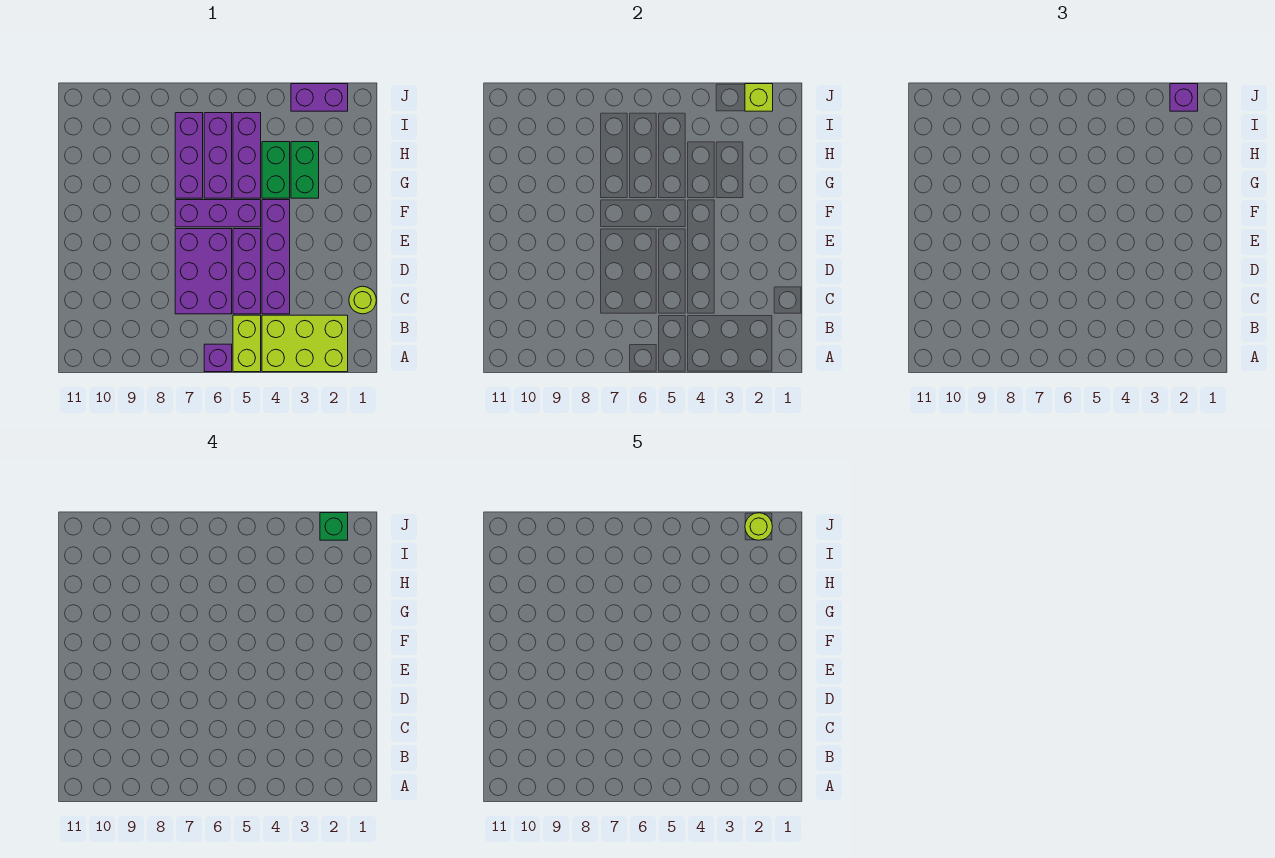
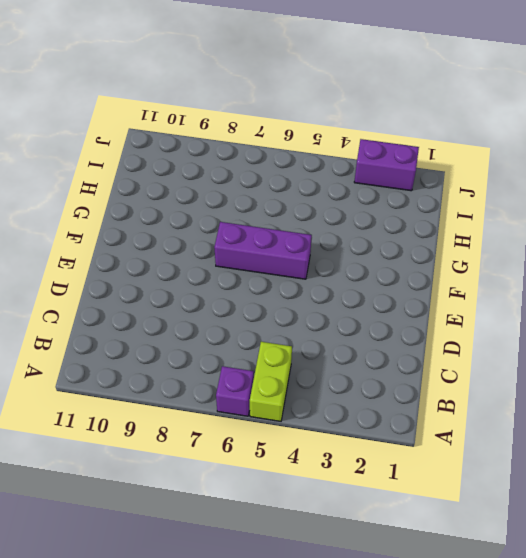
none -> lime brick A2:B4 level 1
none -> lime round brick C1 level 1
none -> purple brick C4:F4 level 1

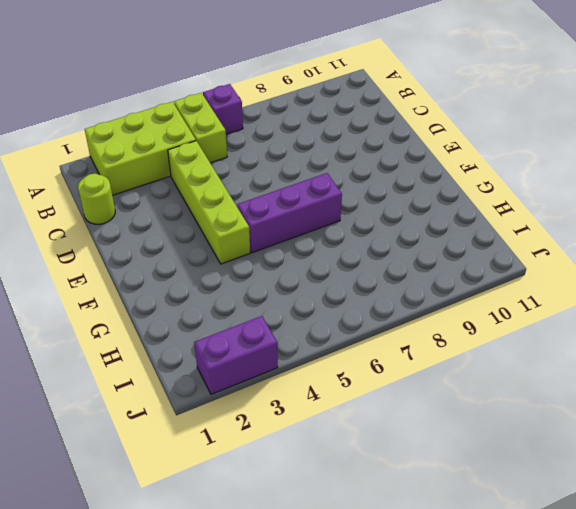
lime brick C4:F4 level 1 -> purple brick C4:F4 level 1
none -> purple brick C5:E5 level 1
none -> purple brick C6:E7 level 1
none -> green brick G3:H3 level 1

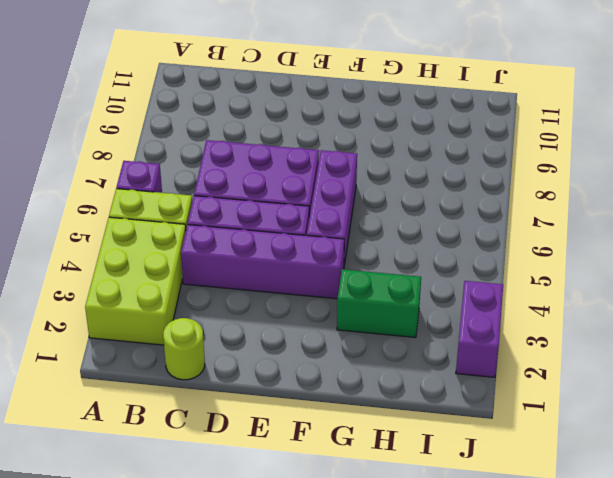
none -> green brick G4:H4 level 1
none -> purple brick G5:I5 level 1
none -> purple brick G6:I6 level 1

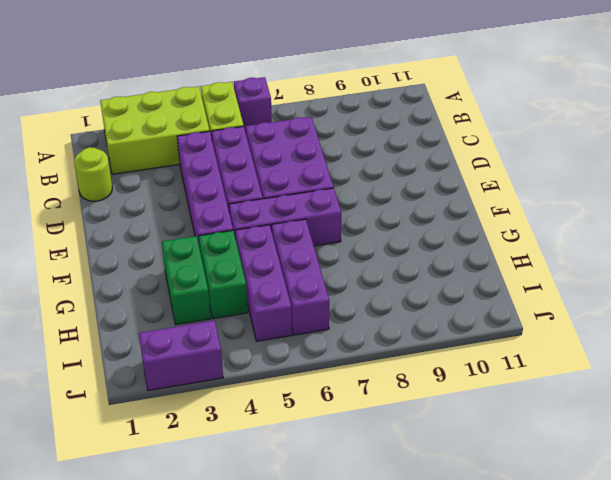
none -> purple brick G7:I7 level 1
none -> lime brick J2 level 2
none -> purple brick J2 level 3

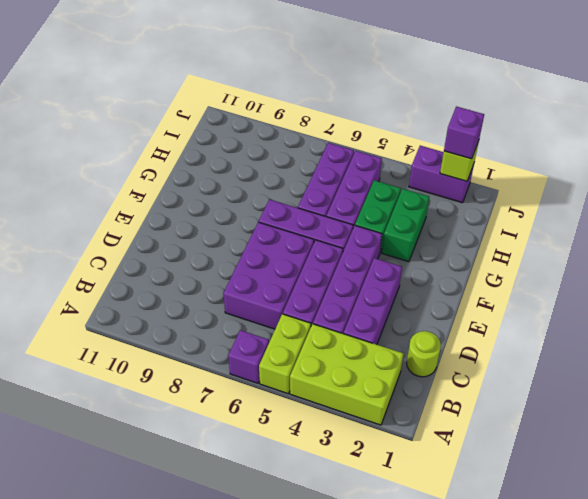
purple brick C3:E3 level 1 -> purple brick G7:I7 level 1
none -> green brick J2 level 4
none -> lime round brick J2 level 5

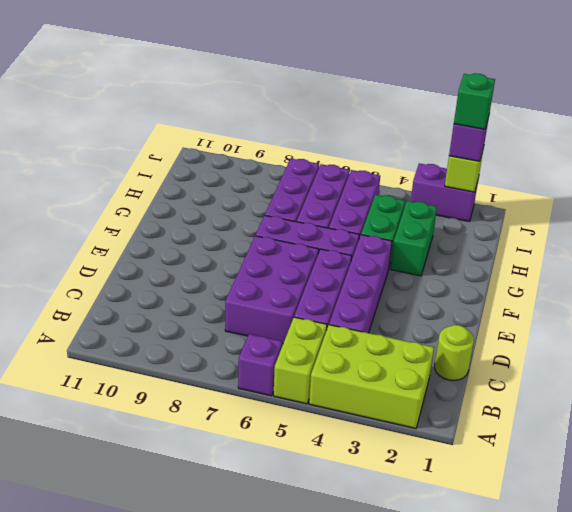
none -> lime round brick J2 level 5

